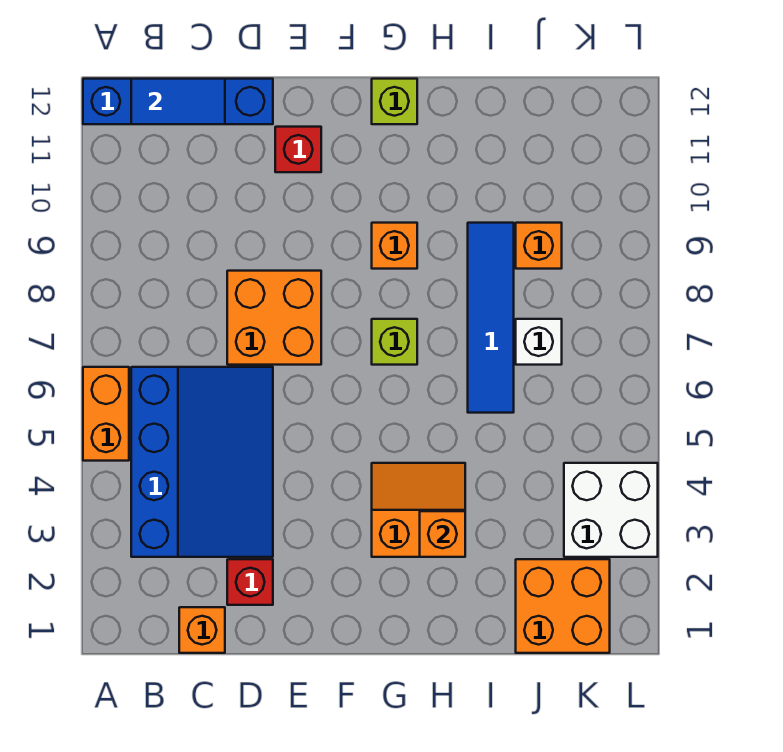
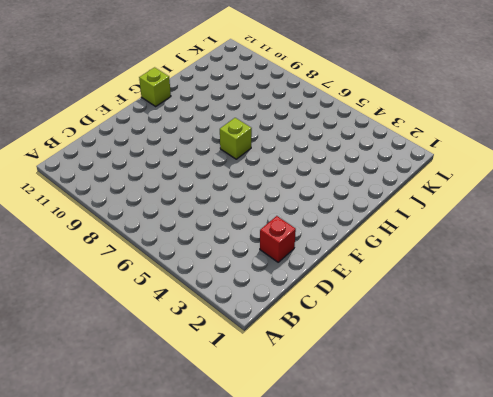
none -> orange brick A5:A6 level 1
none -> blue brick A12:D12 level 1
none -> blue slope B3:D6 level 1 top B

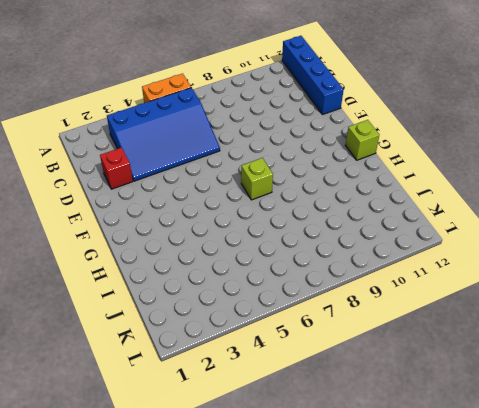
none -> orange brick C1 level 1
none -> orange brick D7:E8 level 1
none -> red brick E11 level 1

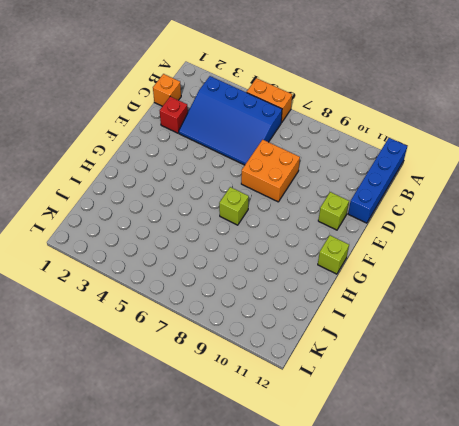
lime brick E11 level 1 -> red brick E11 level 1
none -> orange slope G3:H4 level 1 top 3
none -> orange brick G9 level 1
none -> blue tile I6:I9 level 1

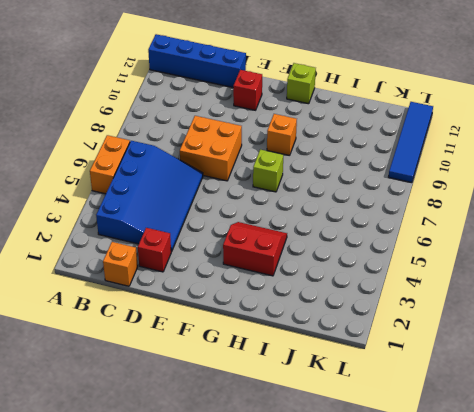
red slope G3:H4 level 1 top 3 -> orange slope G3:H4 level 1 top 3
blue tile L9:L12 level 1 -> blue tile I6:I9 level 1
none -> orange brick J1:K2 level 1
none -> white brick J7 level 1
none -> orange brick J9 level 1

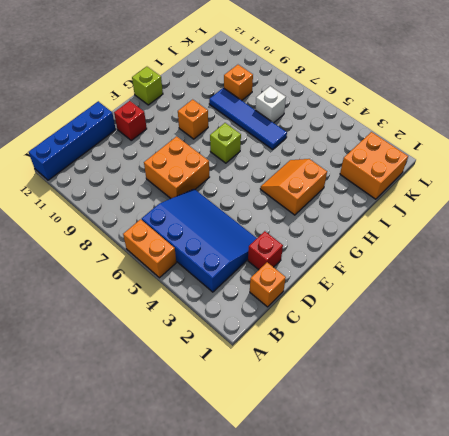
none -> white brick K3:L4 level 1
none -> blue tile B12:C12 level 2
none -> orange brick H3 level 2

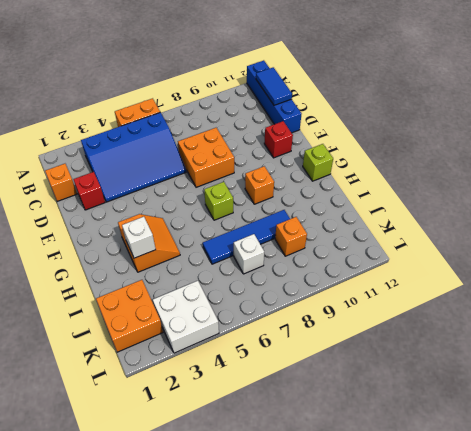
white brick H3 level 2 -> orange brick H3 level 2

